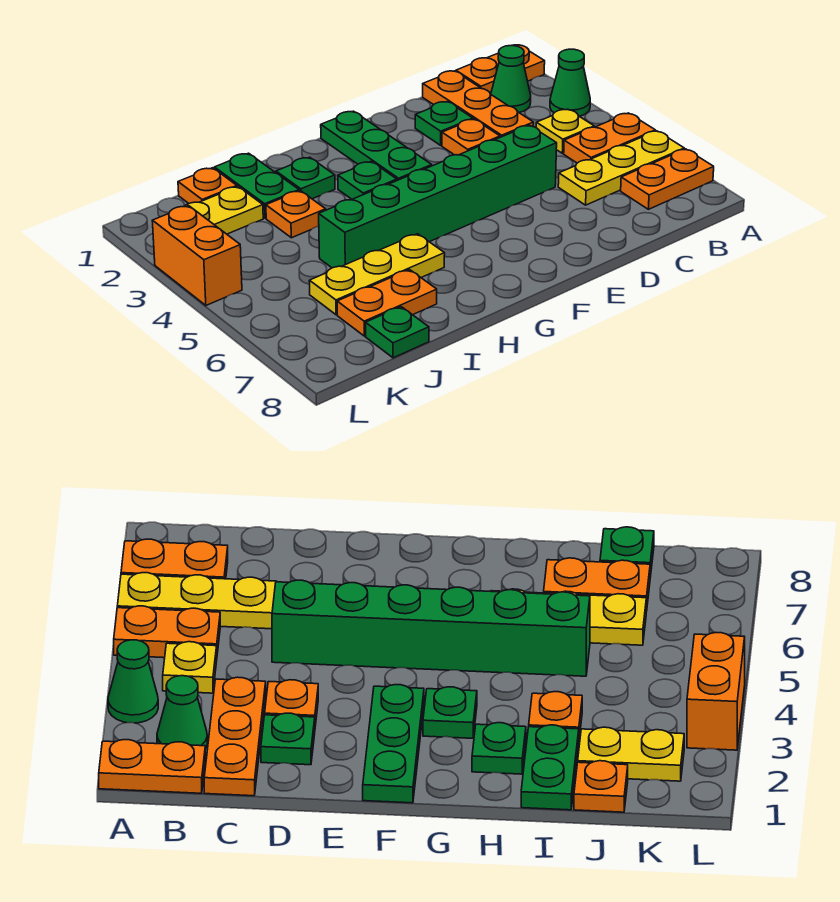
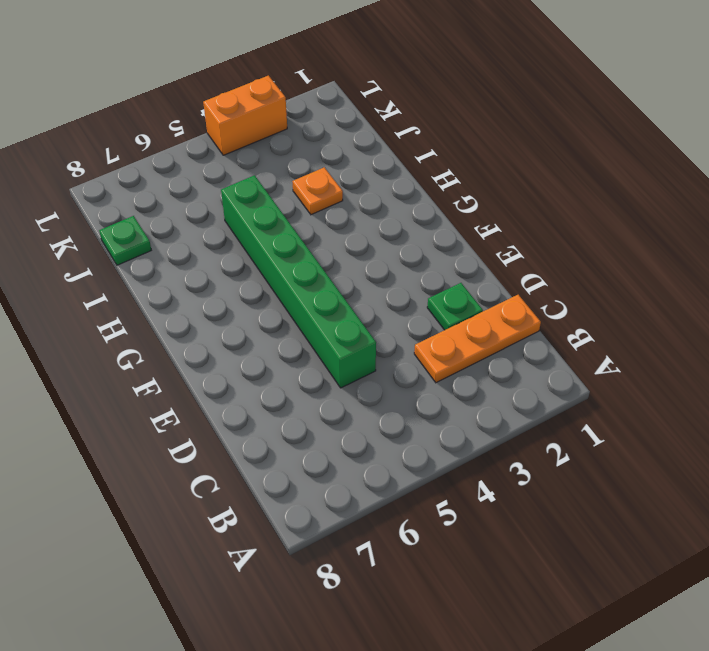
none -> orange plate A1:B1 level 1
none -> green cone A3 level 1
none -> orange plate A5:B5 level 1

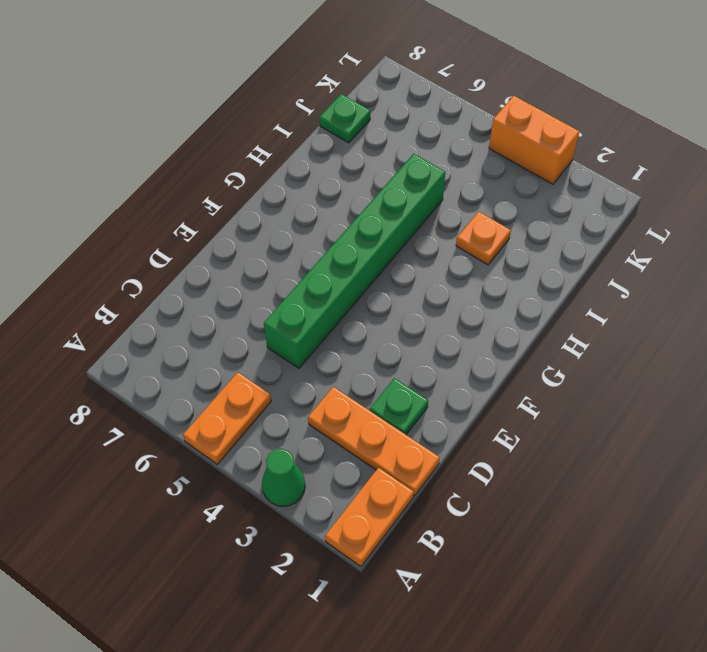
none -> yellow plate A6:C6 level 1
none -> orange plate A7:B7 level 1
none -> green cone B2 level 1

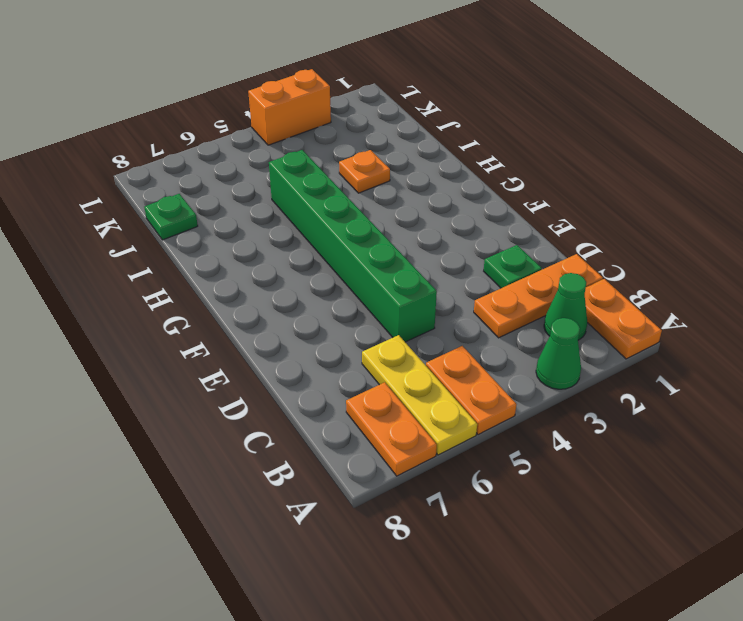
none -> yellow plate B4 level 1
none -> orange plate D3 level 1
none -> green plate F1:F3 level 1

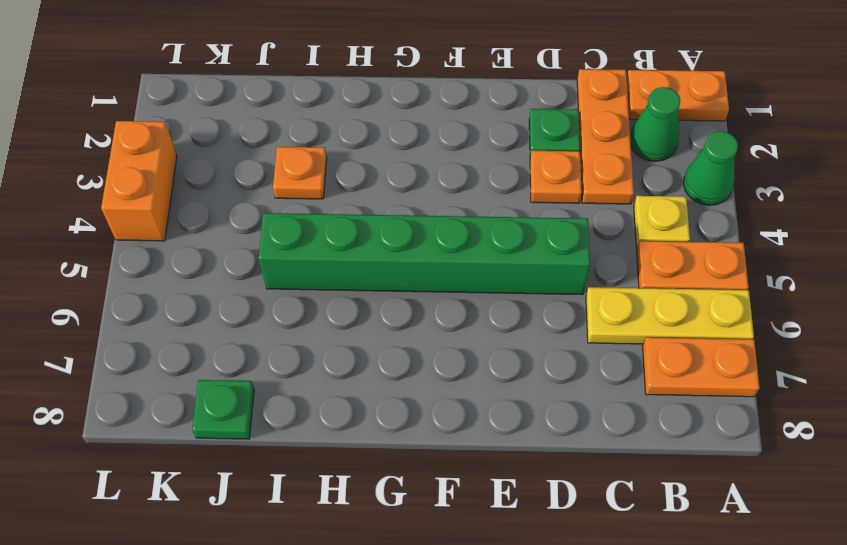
none -> green plate F1:F3 level 1
none -> green plate G3 level 1
none -> green plate H2 level 1

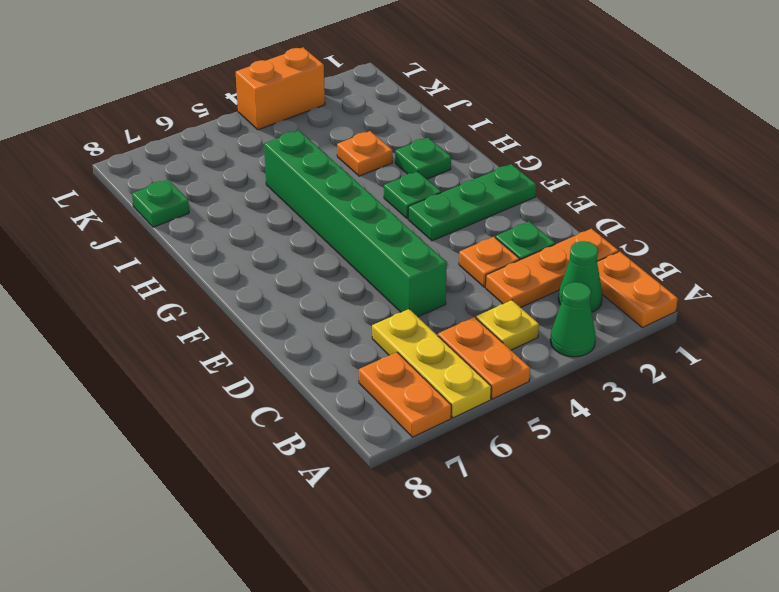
none -> yellow plate H6:J6 level 1
none -> green plate I1:I2 level 1
none -> orange plate I7:J7 level 1

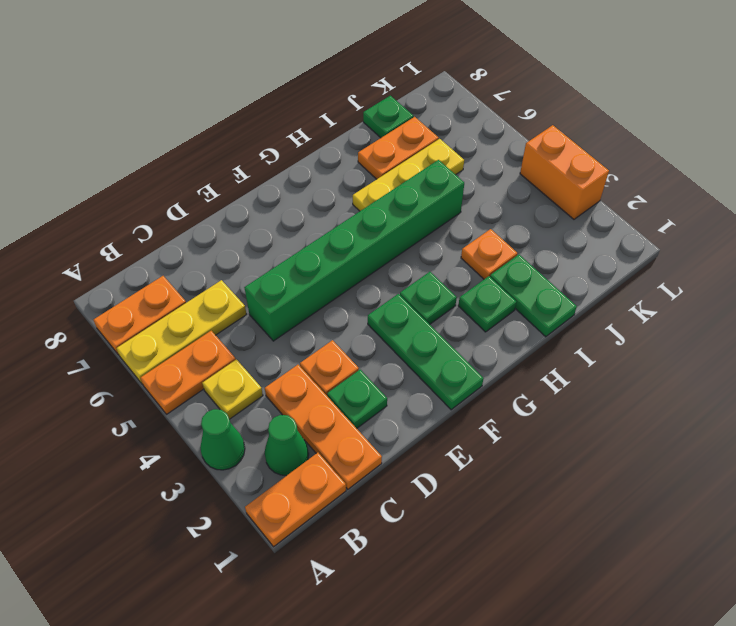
none -> orange plate J1 level 1
none -> yellow plate J2:K2 level 1

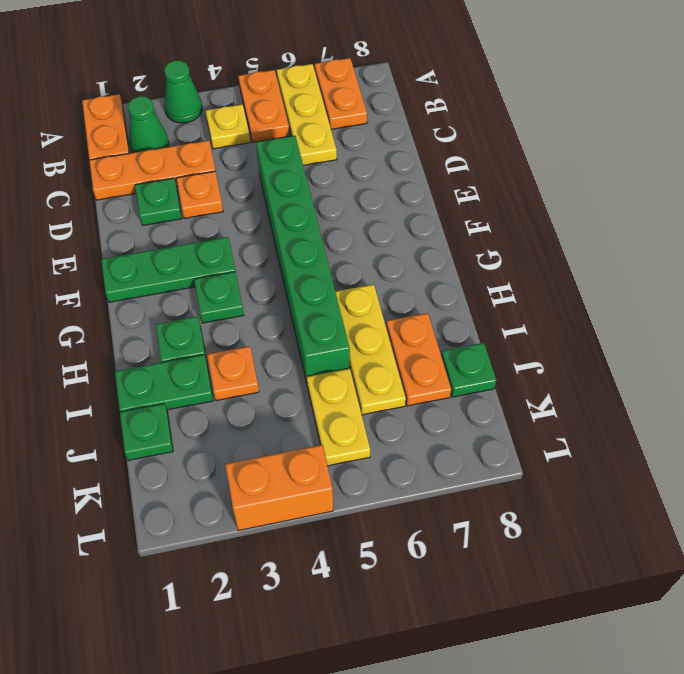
green plate J1 level 1 -> orange plate J1 level 1
yellow plate J5:K5 level 1 -> yellow plate J2:K2 level 1

